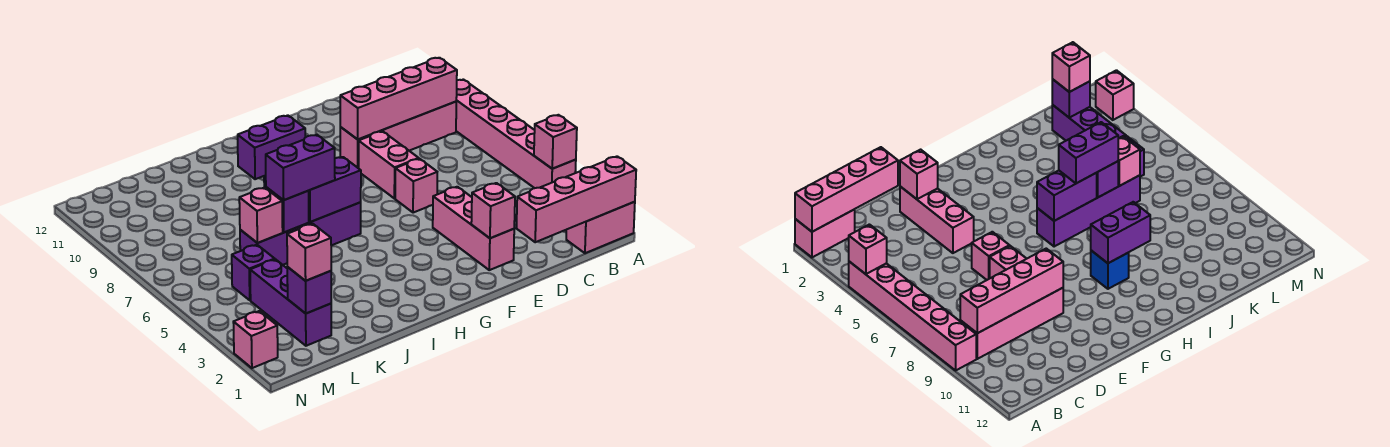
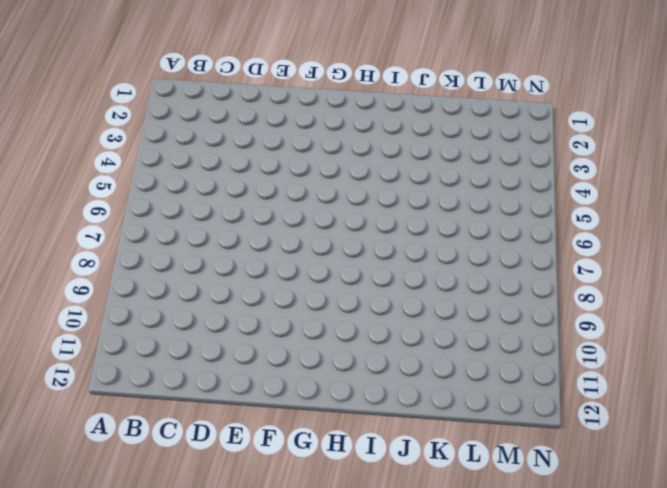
none -> pink brick A1:B1 level 1
none -> pink brick A4:A9 level 1
none -> pink brick B9:E9 level 1

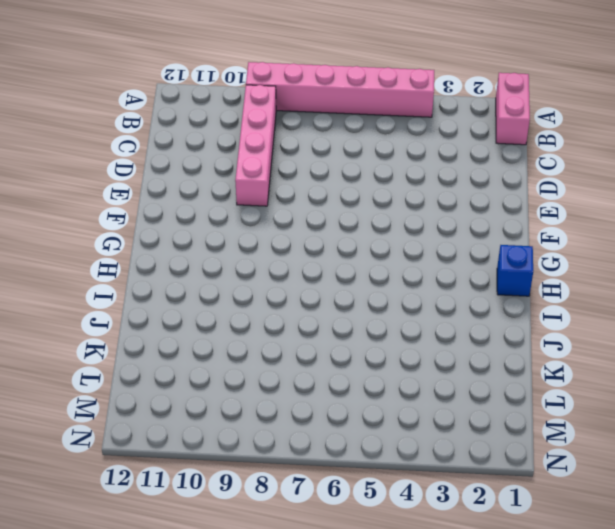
blue brick H1 level 1 -> blue brick H9 level 1
none -> pink brick E2:E4 level 1
none -> pink brick E6 level 1
none -> pink brick E7:E8 level 1

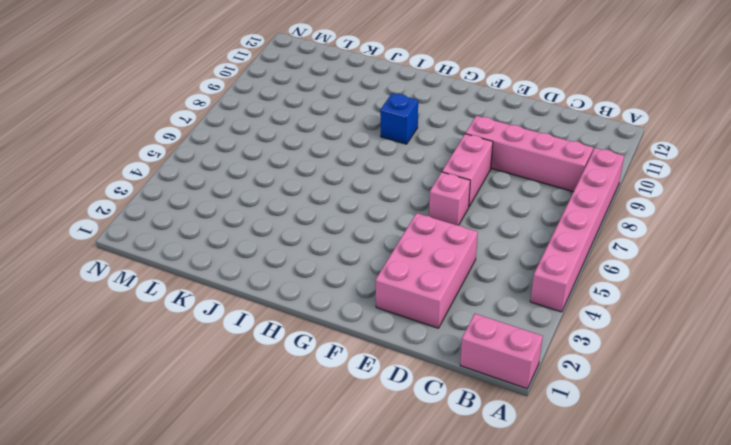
pink brick D2:E4 level 1 -> pink brick E2:E4 level 1
none -> purple brick H6:K6 level 1
none -> purple brick L2:L4 level 1
none -> purple brick L5 level 1

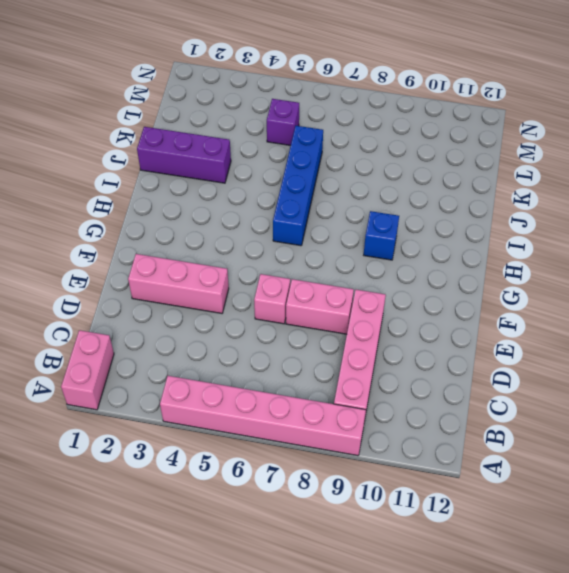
blue brick H6:K6 level 1 -> purple brick H6:K6 level 1
purple brick J1:J3 level 1 -> purple brick L2:L4 level 1
none -> pink brick N2 level 1
none -> pink brick A1:D1 level 2
none -> pink brick A4 level 2

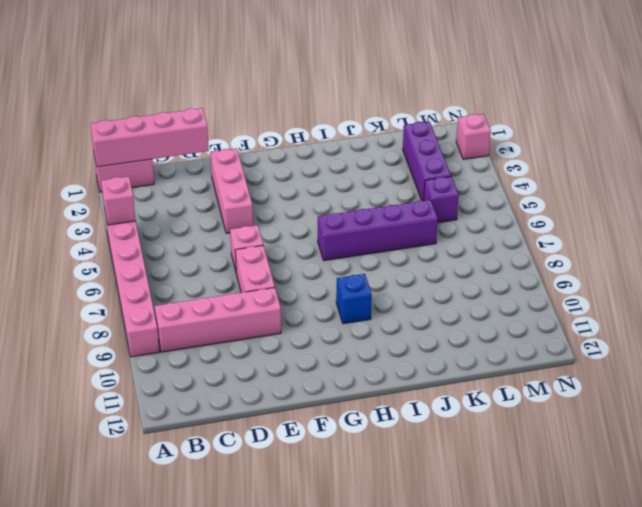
none -> pink brick B9:E9 level 2
none -> pink brick E2 level 2
none -> purple brick H6:I6 level 2

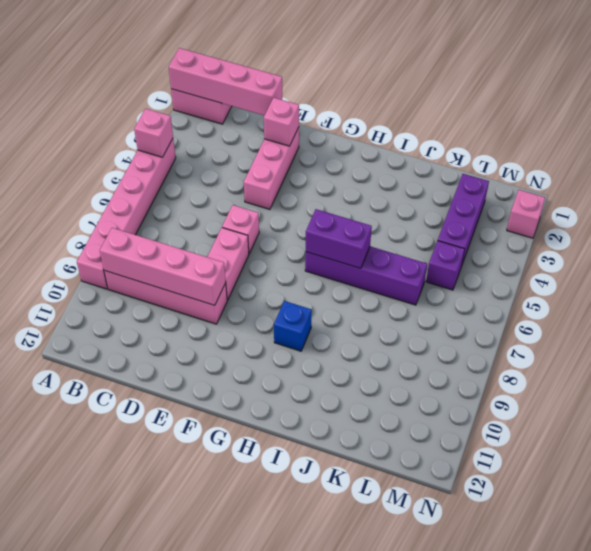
none -> purple brick H9:I9 level 2
none -> purple brick J6 level 2
none -> pink brick K6 level 2

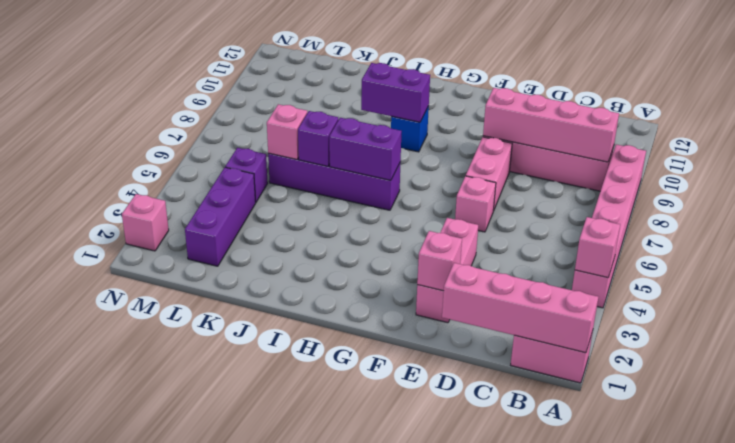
none -> purple brick L2 level 2
none -> purple brick I6:J6 level 3
none -> pink brick L2 level 3

